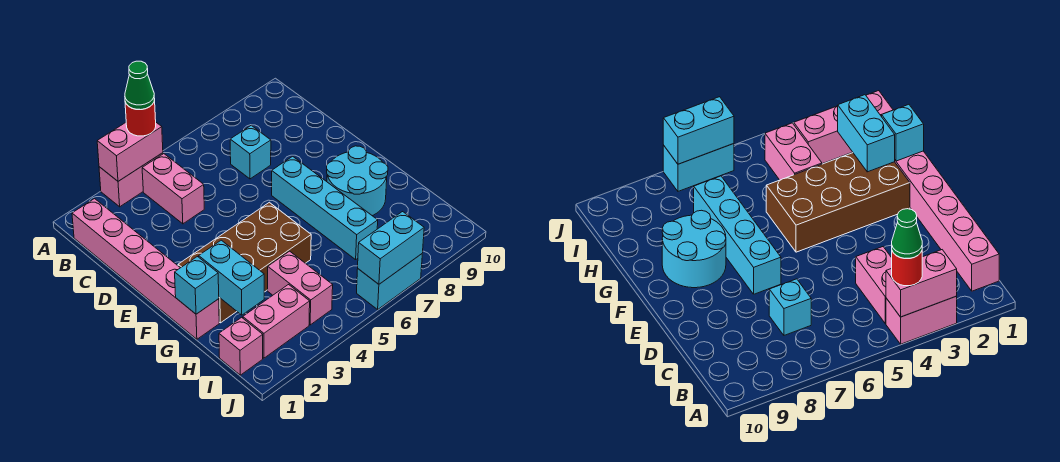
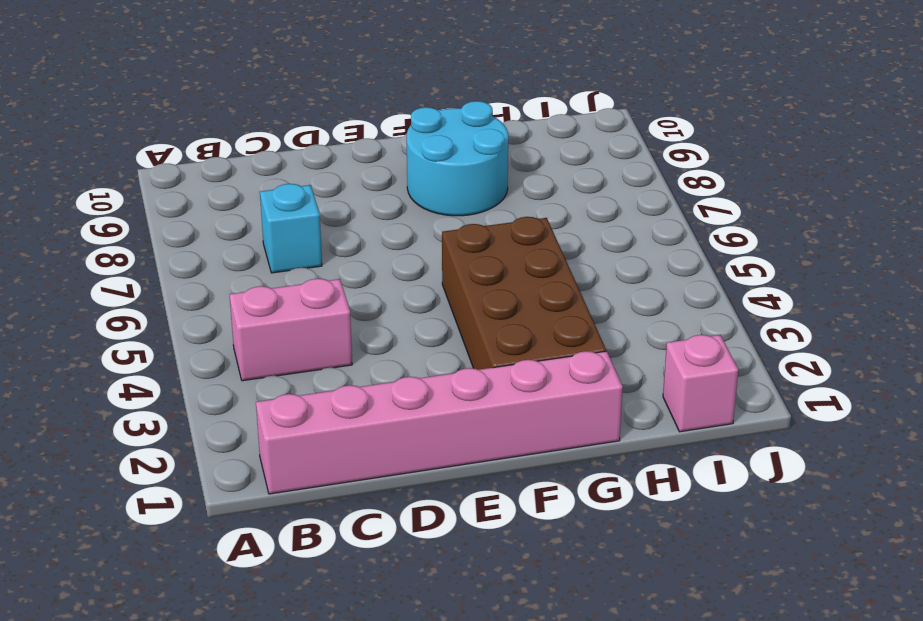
none -> pink brick A3:A4 level 1
none -> cyan brick E7:H7 level 1
none -> pink brick H4:I4 level 1

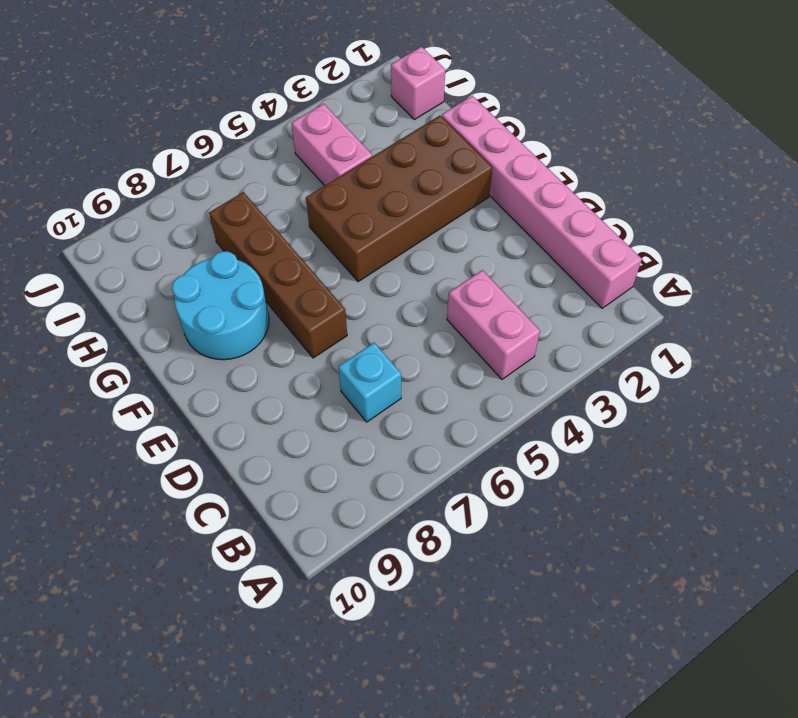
brown brick E7:H7 level 1 -> cyan brick E7:H7 level 1
none -> pink brick A3:A4 level 1
none -> pink brick I2:I3 level 1
none -> cyan brick J6:J7 level 1

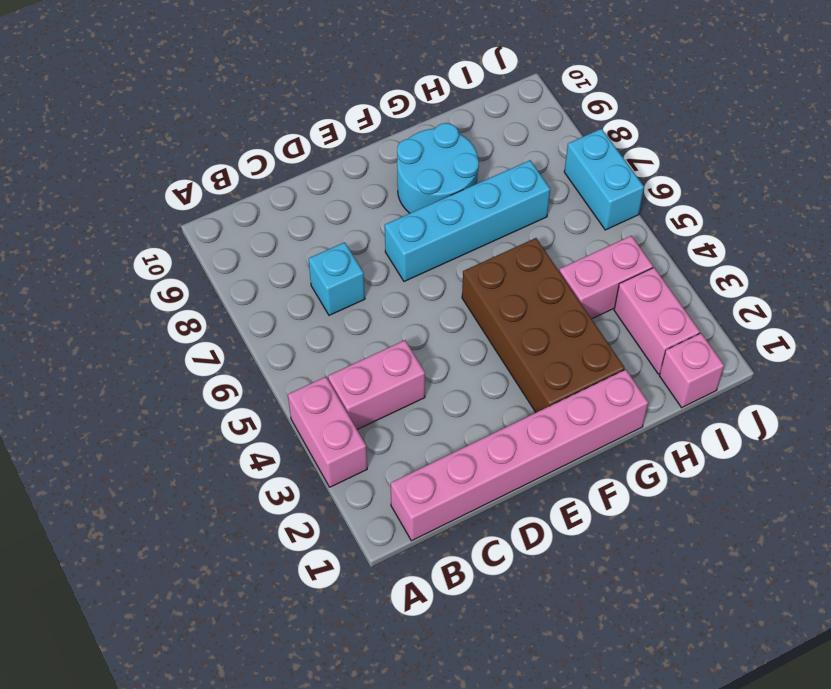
none -> pink brick A3:A4 level 2
none -> cyan brick G1 level 2
none -> cyan brick G2:H2 level 2

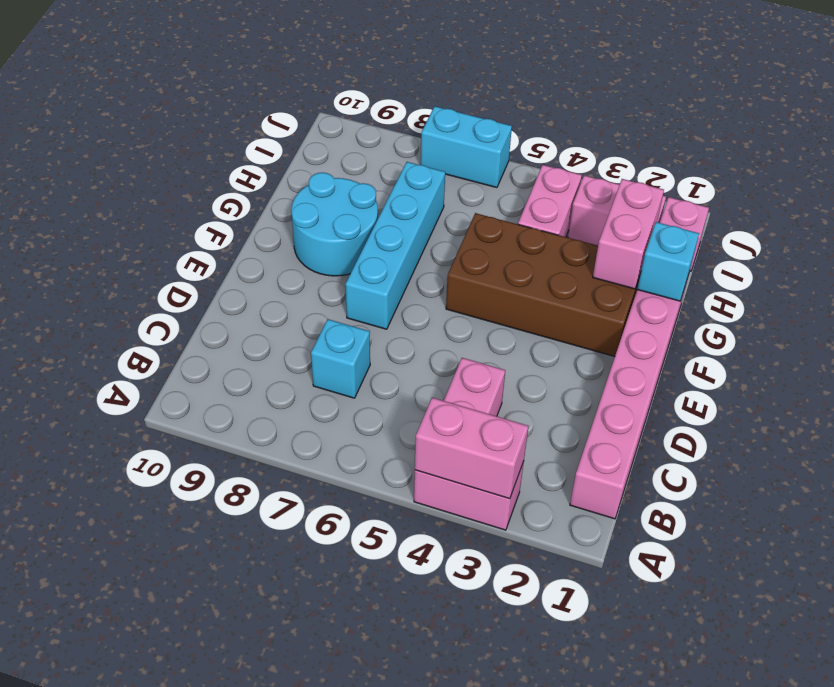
pink brick G2:H2 level 2 -> cyan brick G2:H2 level 2
none -> cyan brick J6:J7 level 2
none -> red round brick A4 level 3
none -> green cone A4 level 4

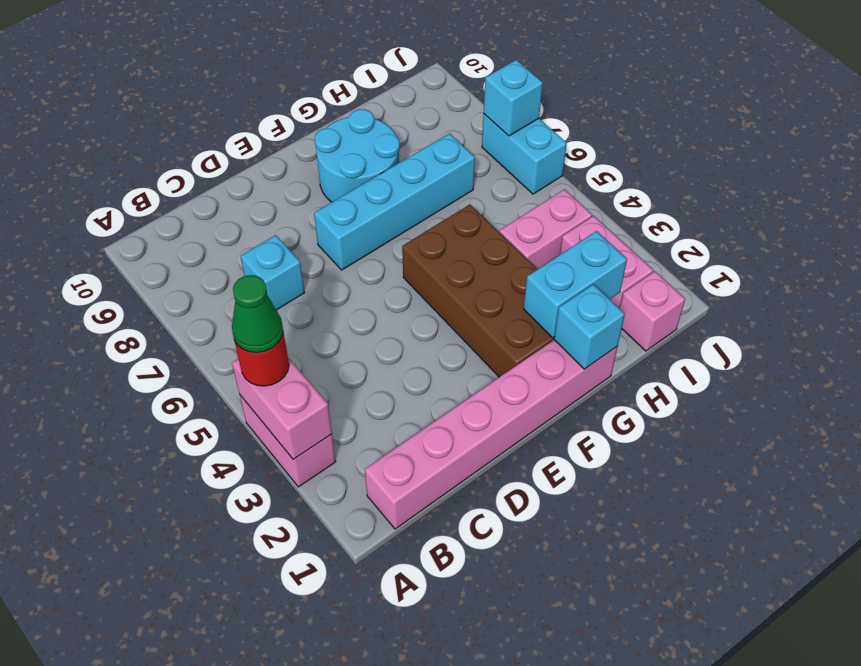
cyan brick J7 level 2 -> cyan brick J6:J7 level 2
none -> pink brick B4:C4 level 1

